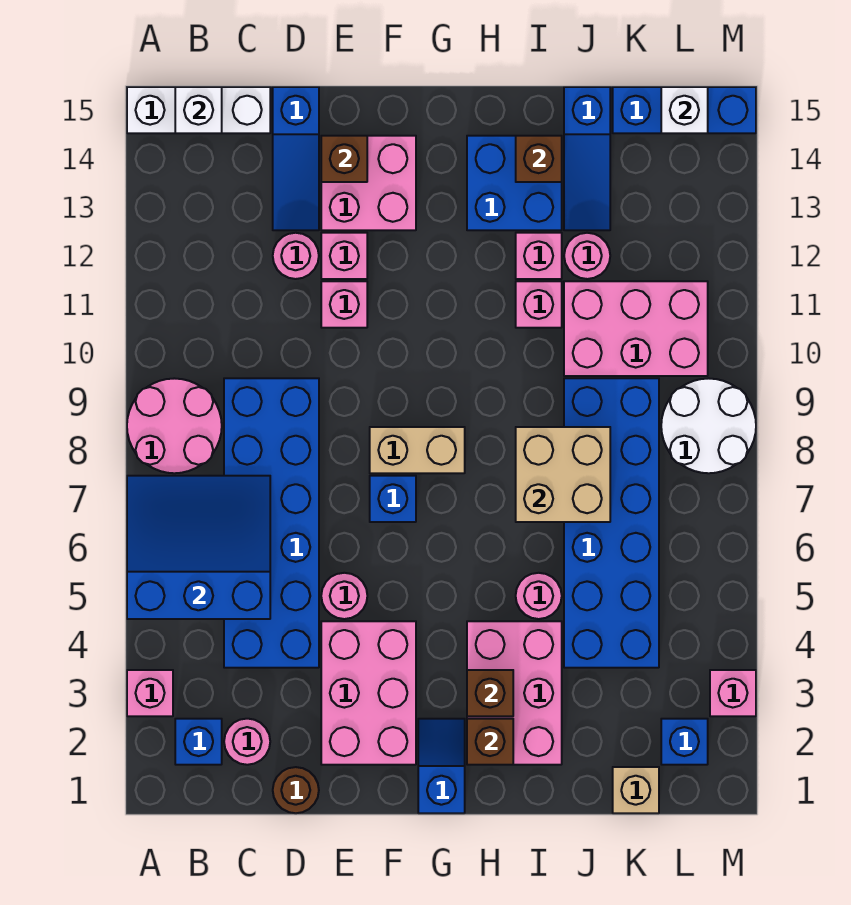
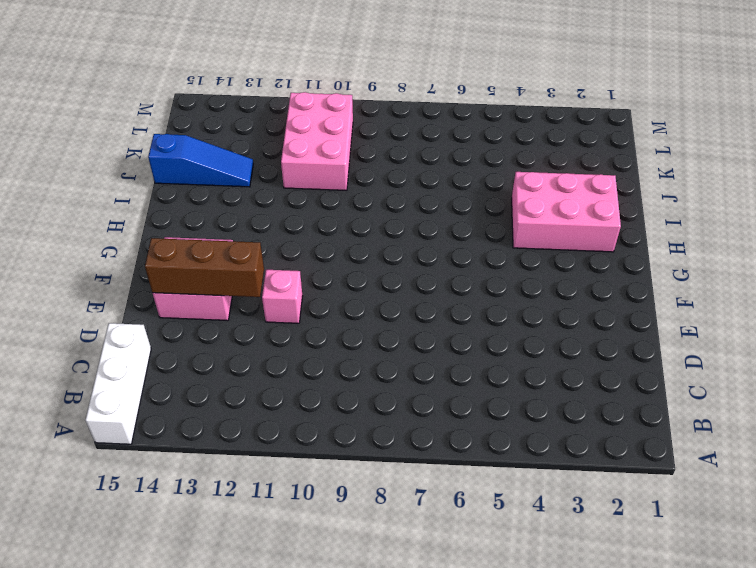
brown brick E12:E14 level 2 -> brown brick E14 level 2
none -> pink brick A3 level 1
none -> pink round brick A8:B9 level 1
none -> blue brick B2 level 1
none -> pink round brick C2 level 1

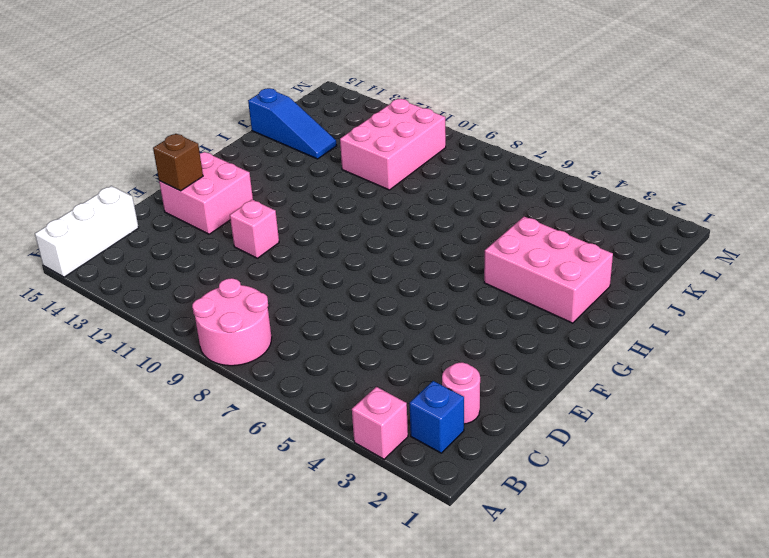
none -> blue brick C4:D9 level 1
none -> brown round brick D1 level 1
none -> pink round brick D12 level 1
none -> blue slope D13:D15 level 1 top 15

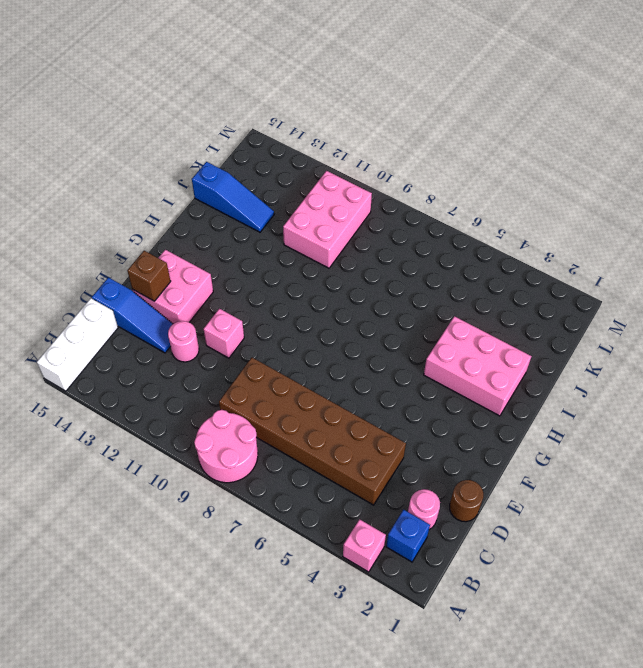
brown brick C4:D9 level 1 -> blue brick C4:D9 level 1
none -> pink brick E2:F4 level 1
none -> pink round brick E5 level 1
none -> pink brick E12 level 1
none -> blue brick F7 level 1

